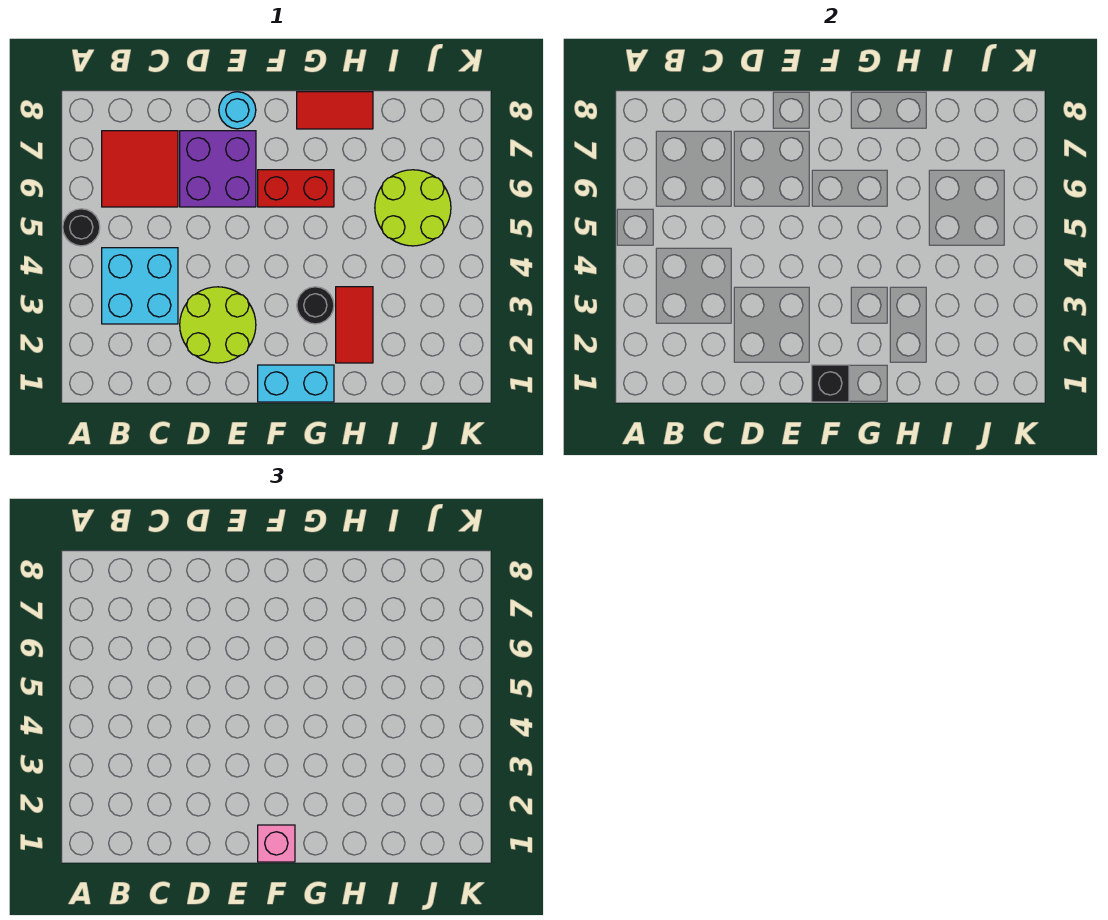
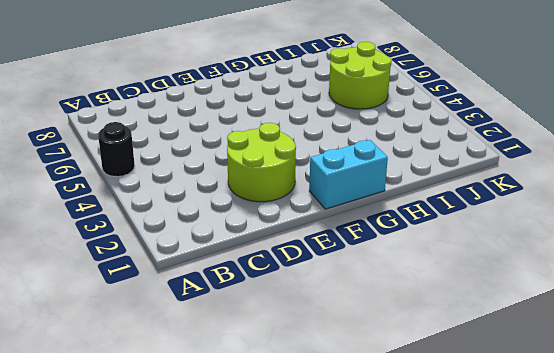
none -> cyan brick B3:C4 level 1
none -> red tile B6:C7 level 1
none -> purple brick D6:E7 level 1

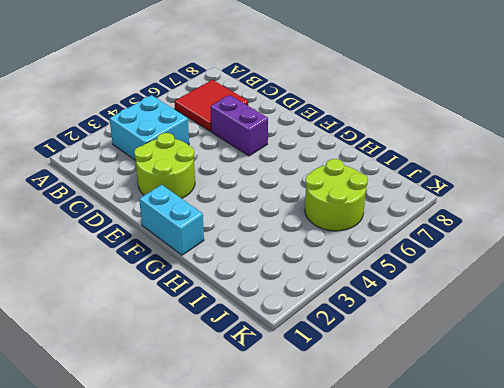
purple brick D6:E6 level 1 -> purple brick D6:E7 level 1
none -> black round brick A5 level 1
none -> cyan round brick E8 level 1
none -> red brick F6:G6 level 1

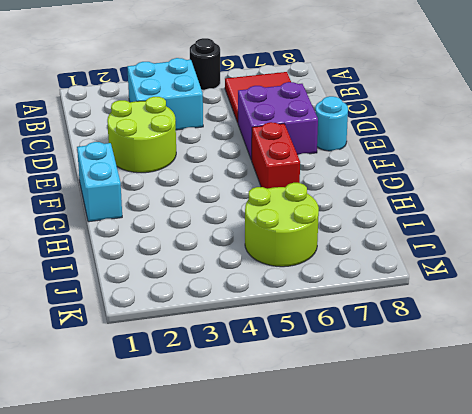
none -> black round brick G3 level 1
none -> red tile G8:H8 level 1
none -> red tile H2:H3 level 1

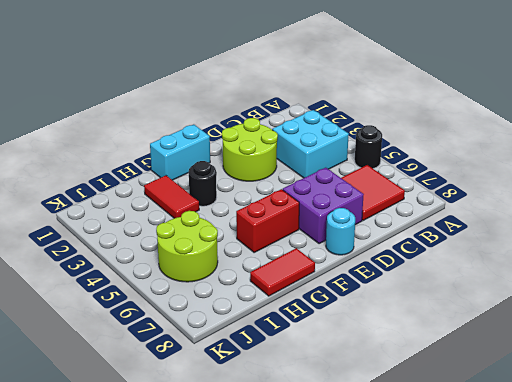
none -> black brick F1 level 2
none -> pink brick F1 level 3

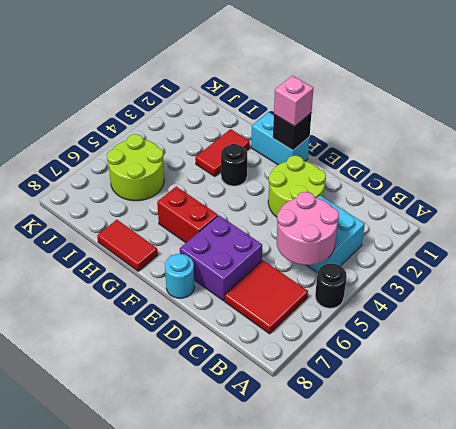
pink round brick B4:C5 level 2 -> none

